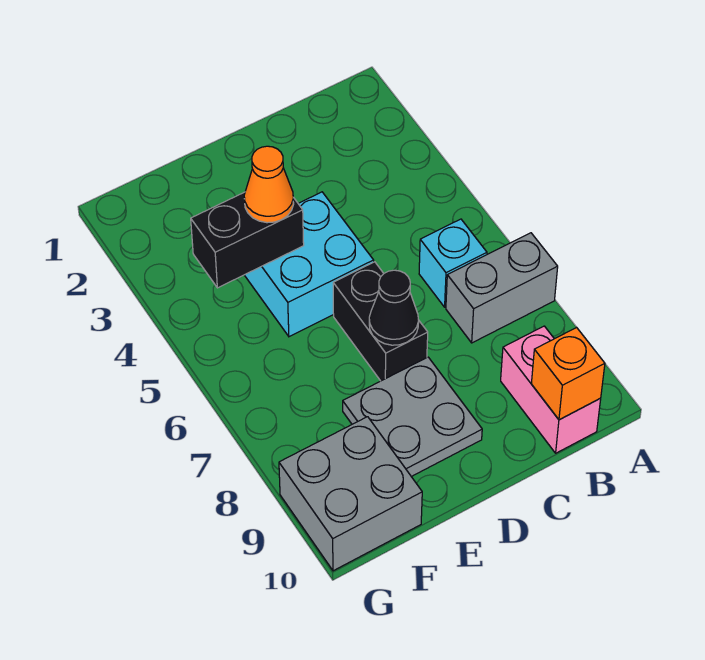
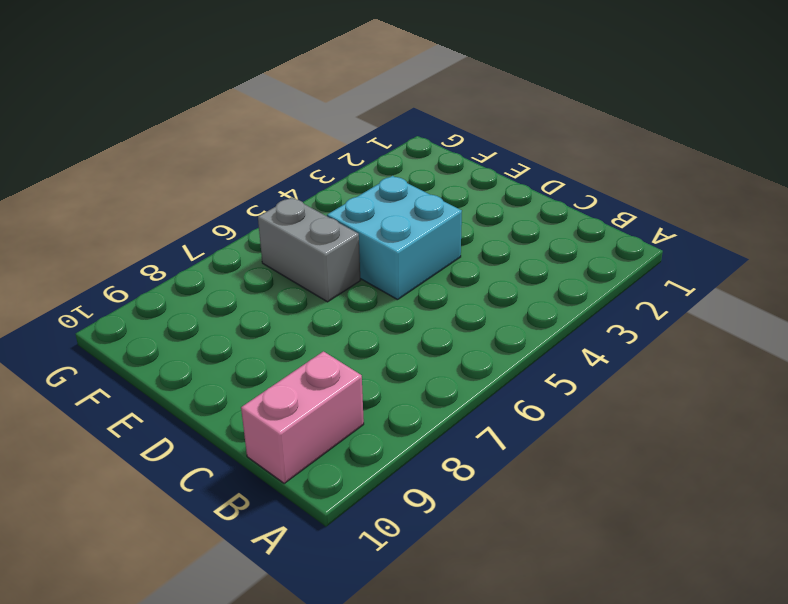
grey brick E6:F6 level 1 -> grey brick A7:B7 level 1
none -> cyan brick B6 level 1
none -> black brick D6:D7 level 1

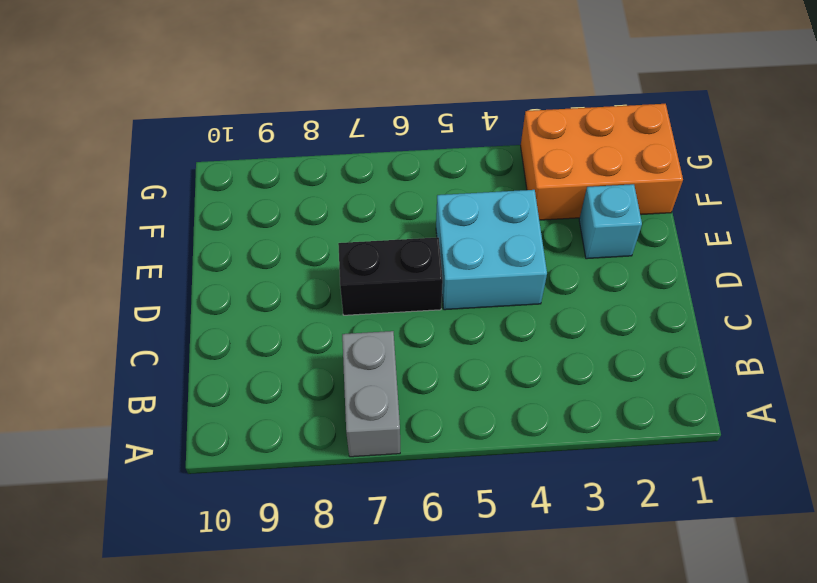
cyan brick E2 level 1 -> cyan brick B6 level 1
orange brick F1:G3 level 1 -> none
none -> pink brick B9:B10 level 1
none -> grey plate D8:E9 level 1

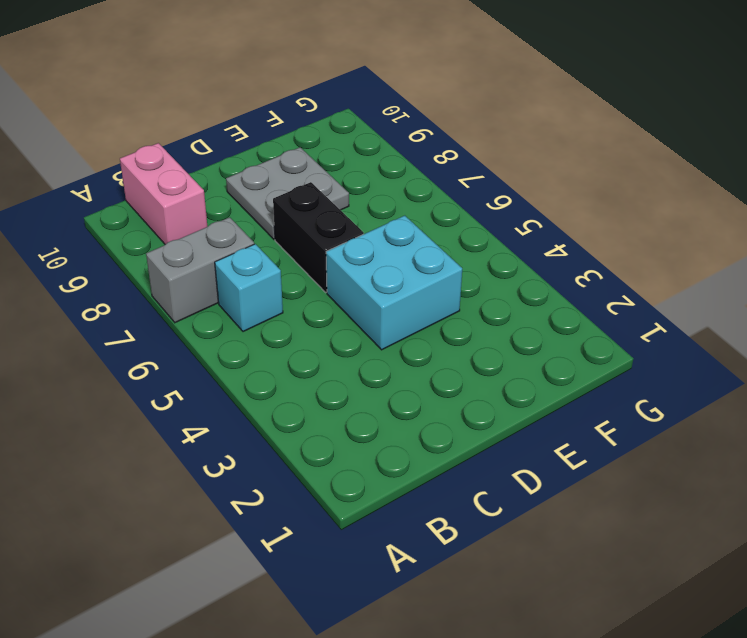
none -> grey brick F9:G10 level 1
none -> orange brick B10 level 2

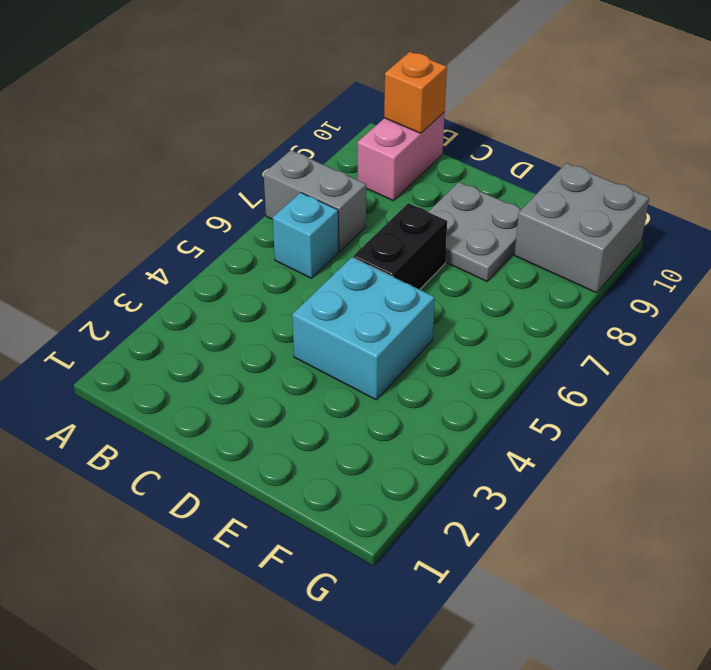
none -> black cone D7 level 2
none -> black brick E4:F4 level 2

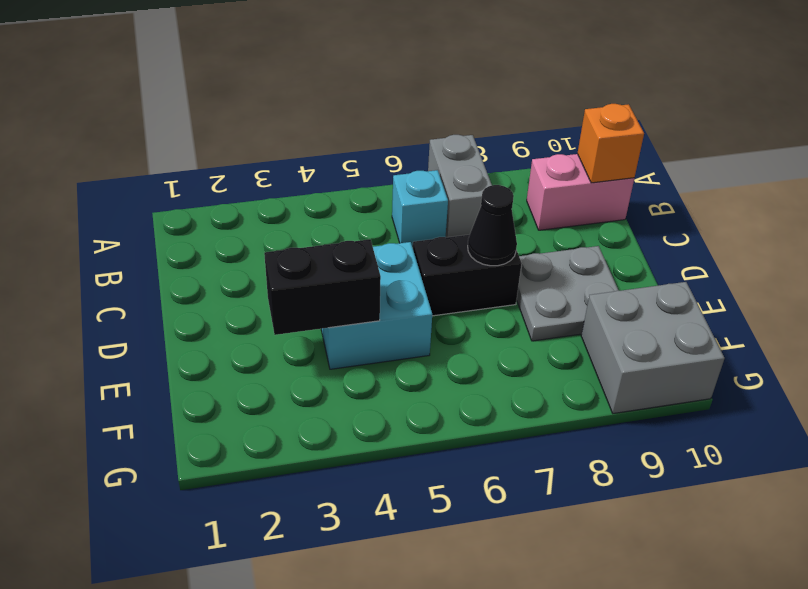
black brick E3:E4 level 2 -> black brick E4:F4 level 2
none -> orange cone E4 level 3

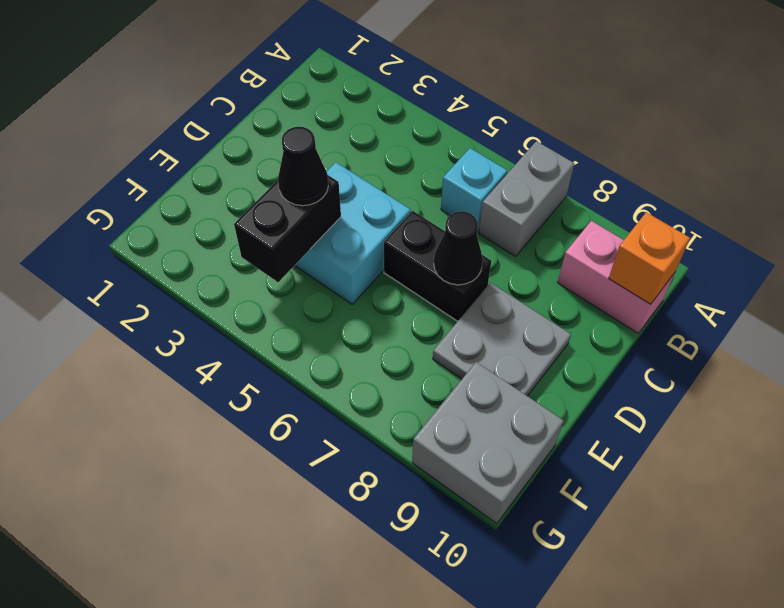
black cone E4 level 3 -> orange cone E4 level 3

